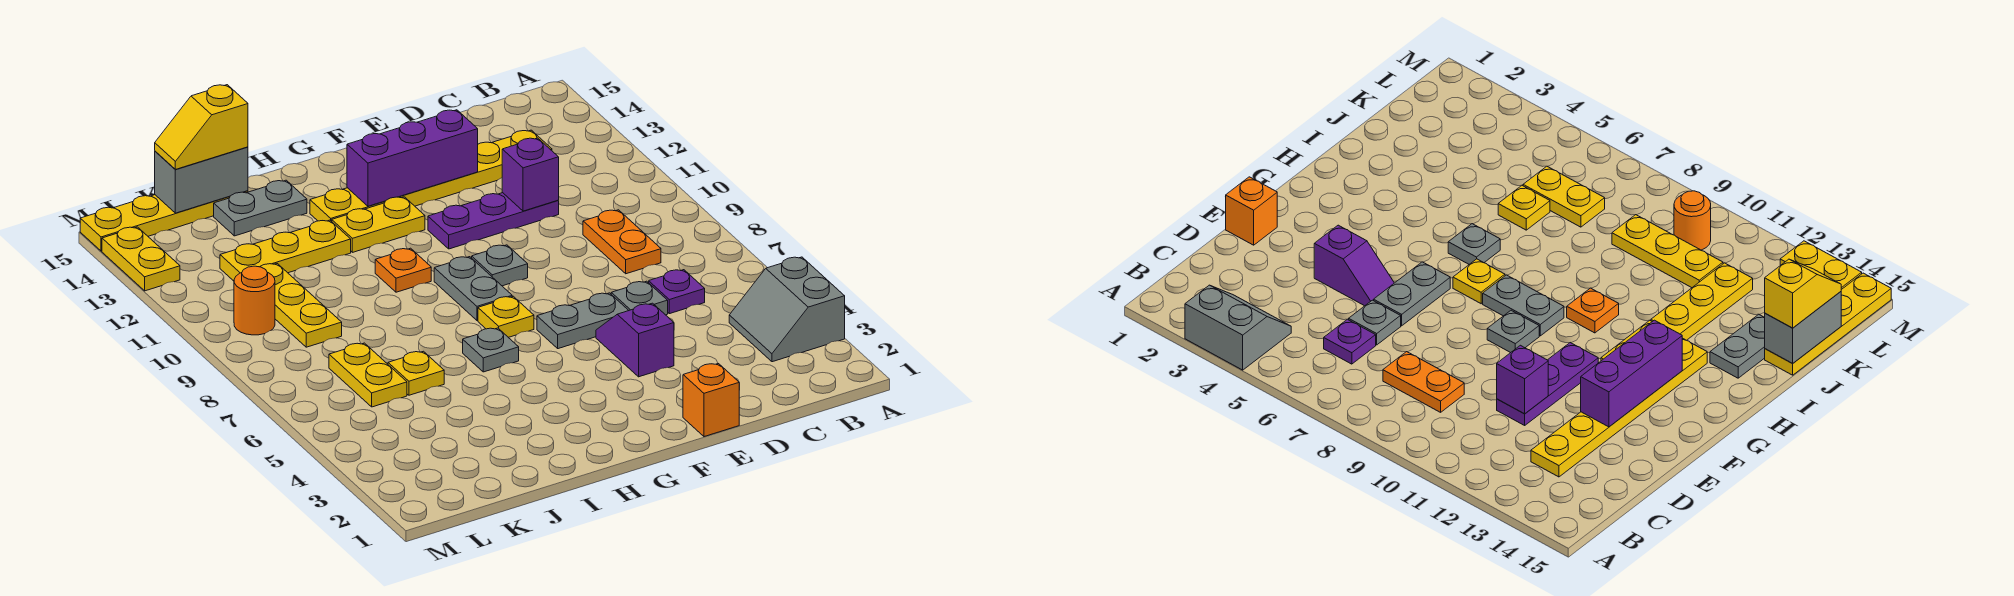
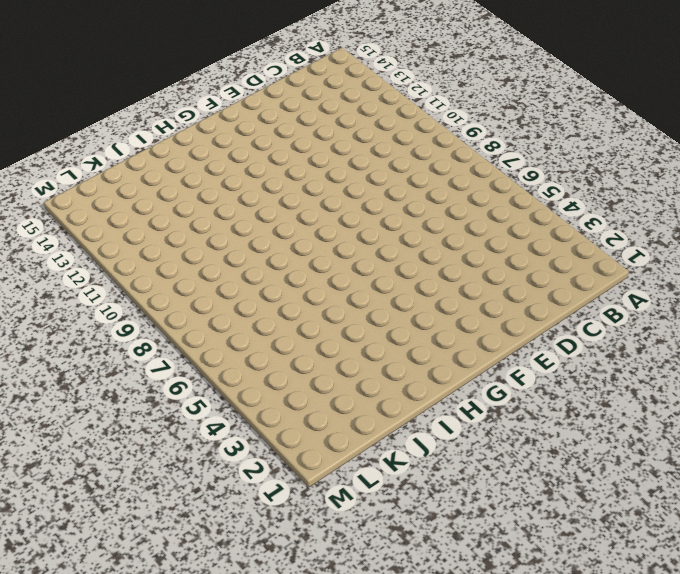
none -> grey slope A3:B4 level 1 top A
none -> purple plate C6 level 1
none -> orange plate C8:C9 level 1

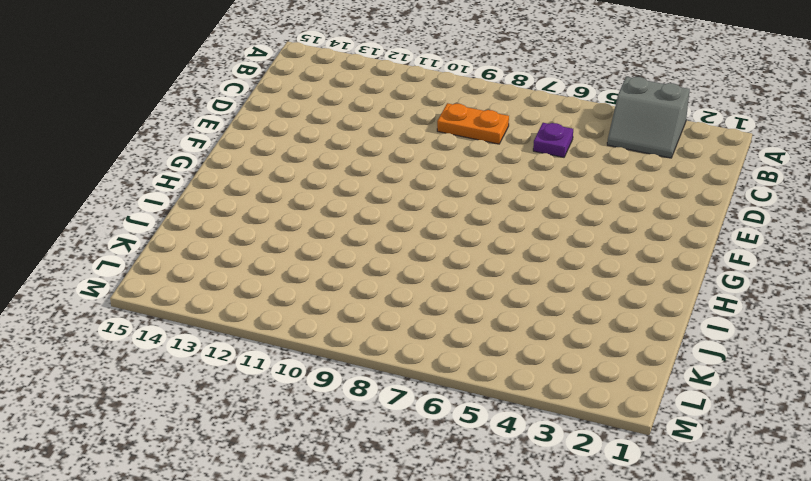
none -> yellow plate C13:H13 level 1
none -> grey plate D6 level 1
none -> purple plate D11:F11 level 1

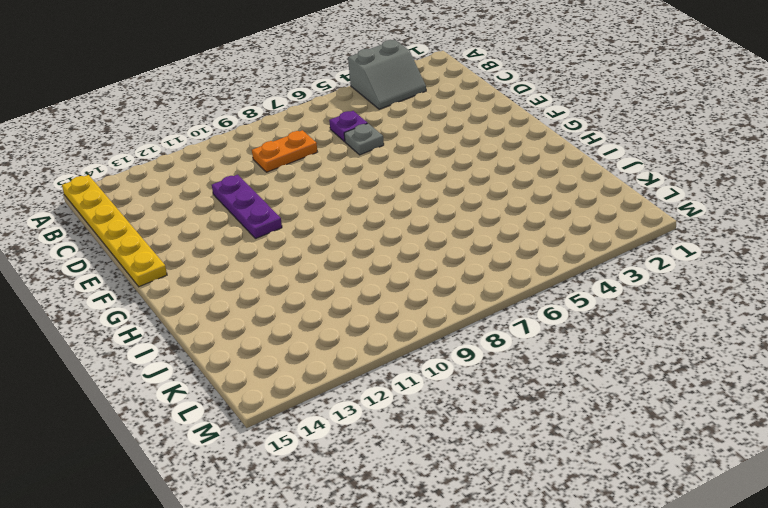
yellow plate A15:F15 level 1 -> yellow plate C13:H13 level 1
none -> orange brick E1 level 1
none -> purple slope E4:E5 level 1 top 4
none -> grey plate E6:F6 level 1

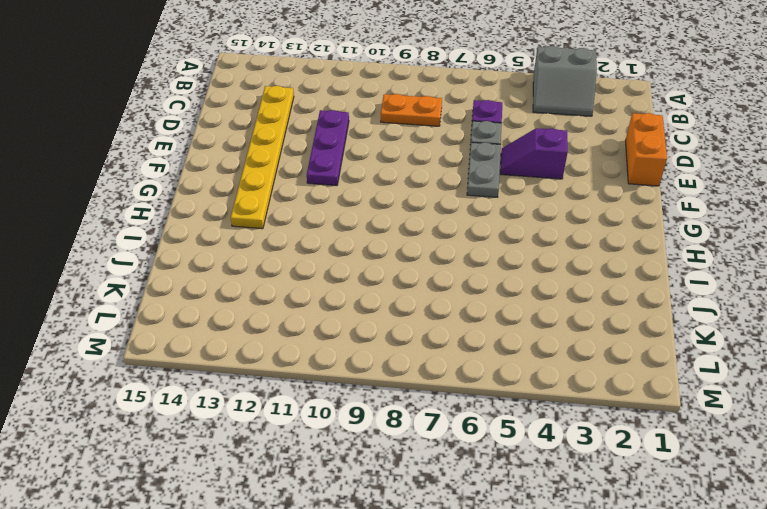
orange brick D1:E1 level 1 -> orange brick E1 level 1
none -> grey plate F9 level 1
none -> yellow plate G7 level 1
none -> grey plate G8:G9 level 1

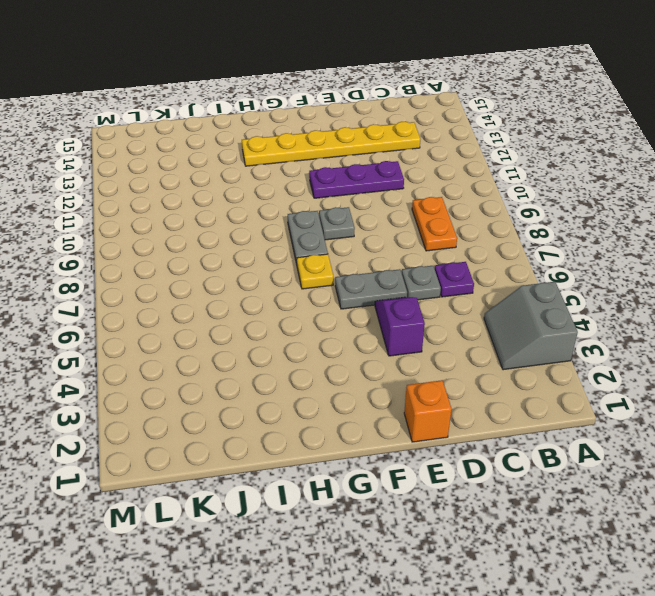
none -> yellow plate G12:H12 level 1
none -> grey plate H6 level 1
none -> orange plate H10 level 1

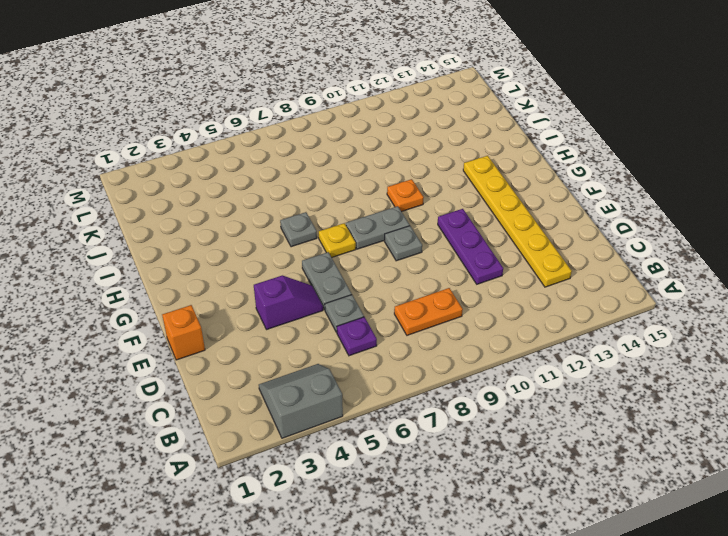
none -> yellow plate G12:H12 level 1
none -> yellow plate I12:K12 level 1
none -> grey plate I14:J14 level 1

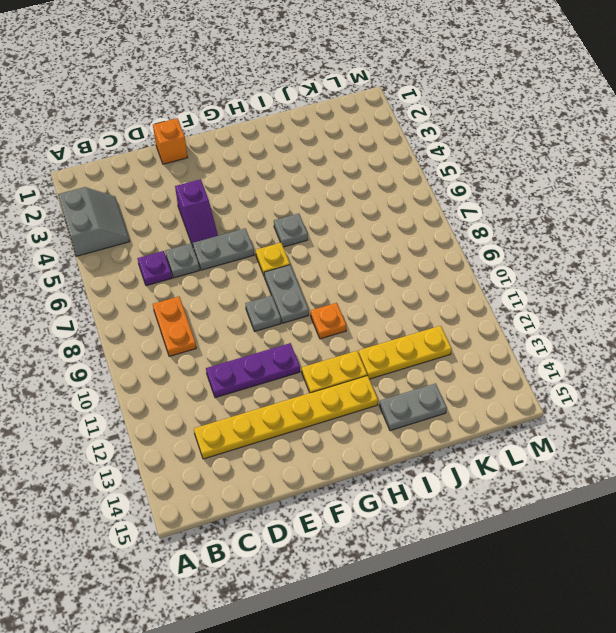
none -> yellow plate J6 level 1
none -> yellow plate J15:M15 level 1
none -> yellow plate K6:K7 level 1

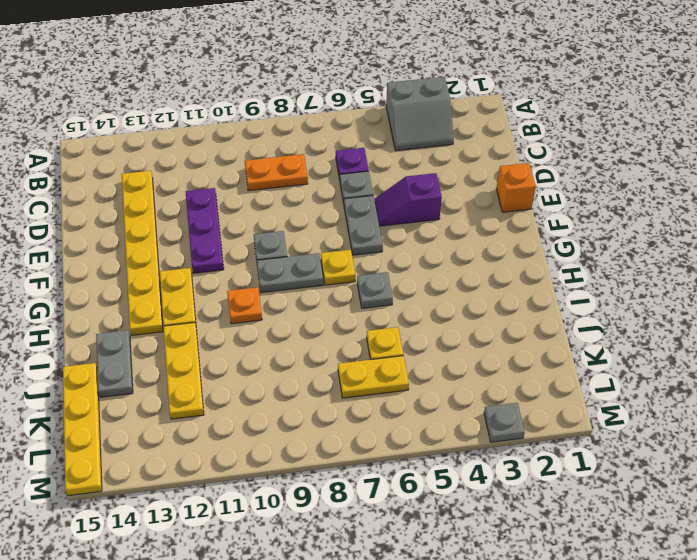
grey plate M3 level 1 -> none
none -> yellow plate K9:K11 level 1
none -> orange round brick L10 level 1
none -> yellow plate M13:M14 level 1

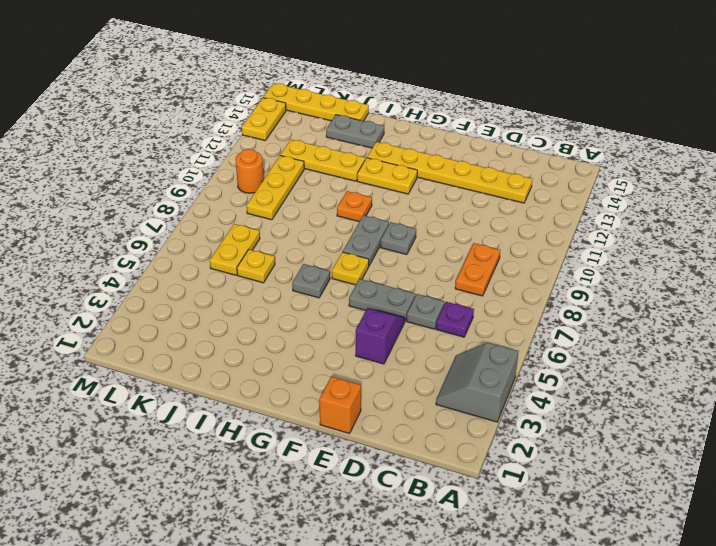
none -> purple plate D11:F11 level 1
none -> purple brick D11 level 2
none -> purple brick E13:G13 level 2

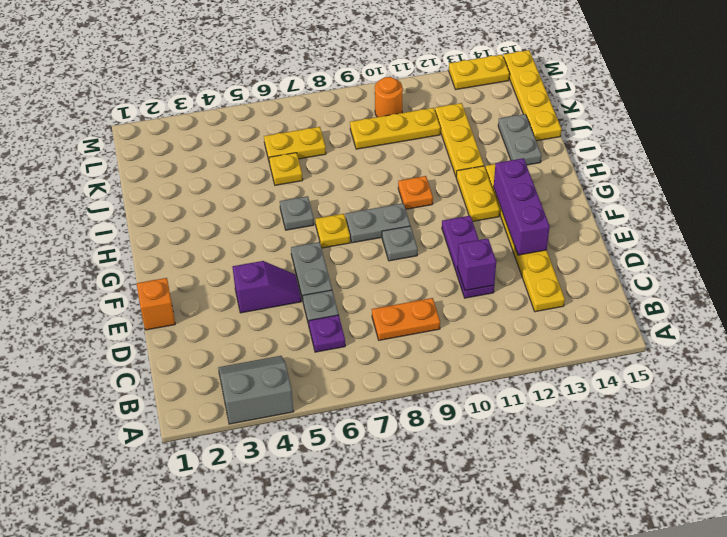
none -> grey brick J15:K15 level 2
none -> yellow slope J15:K15 level 3 top J

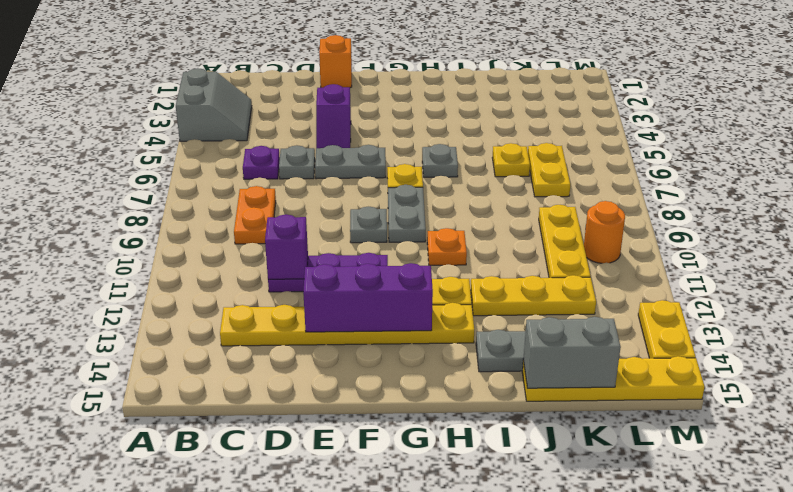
none -> yellow slope J15:K15 level 3 top J

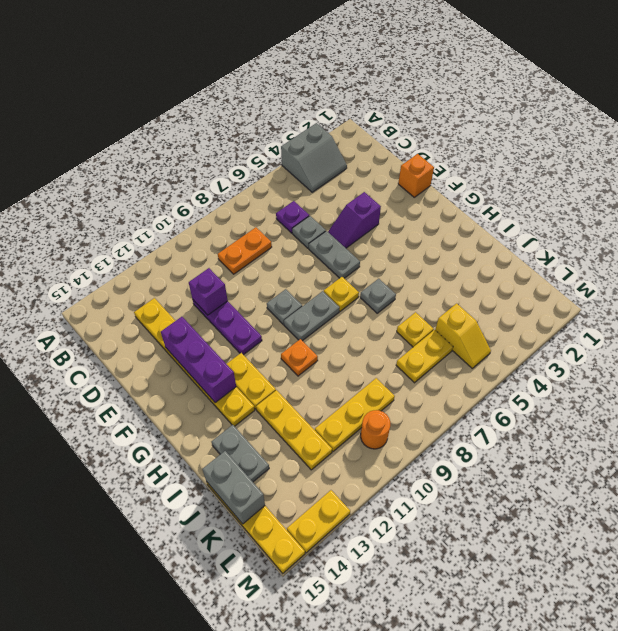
yellow slope K5:L5 level 1 top K -> yellow slope J15:K15 level 3 top J

